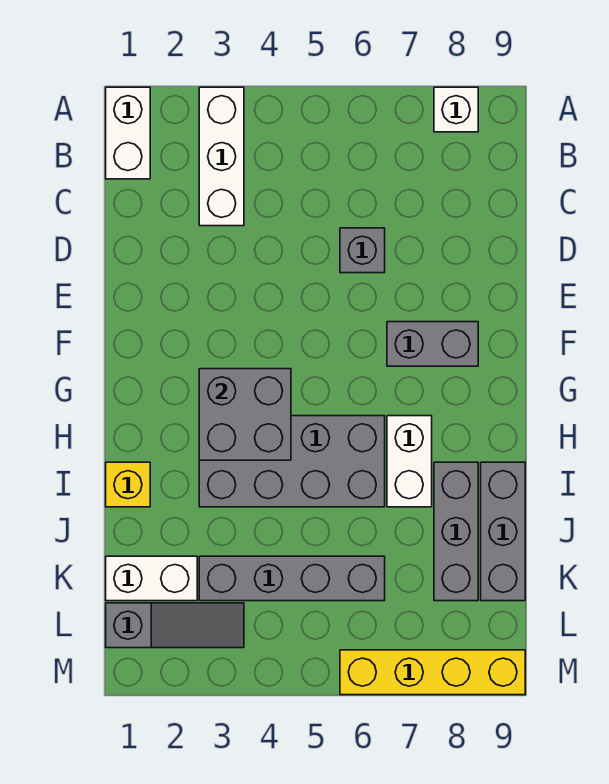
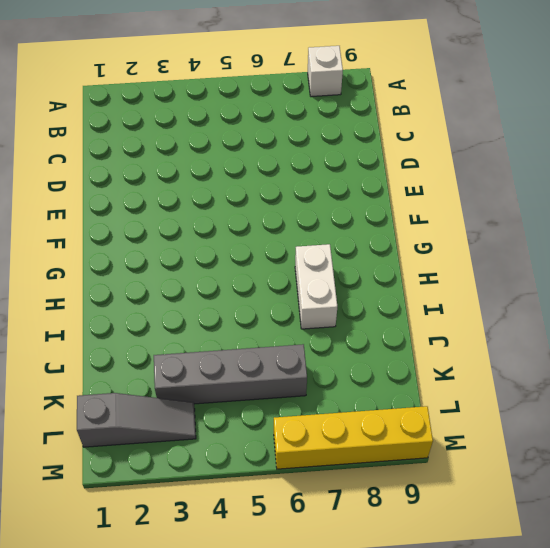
none -> white brick A1:B1 level 1
none -> white brick A3:C3 level 1
none -> grey brick D6 level 1

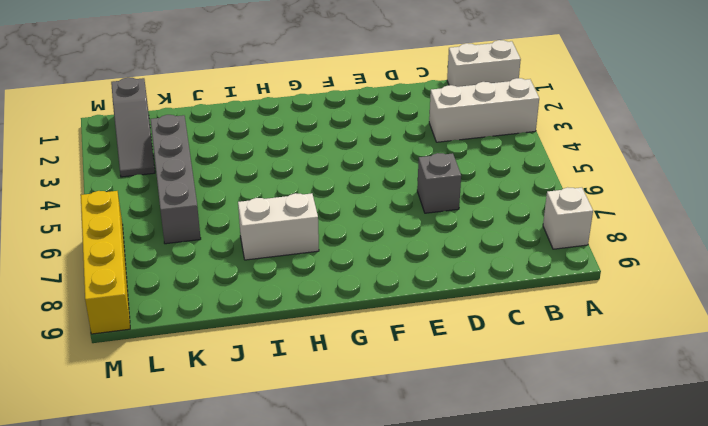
none -> grey brick F7:F8 level 1
none -> grey brick H3:I6 level 1
none -> yellow brick I1 level 1

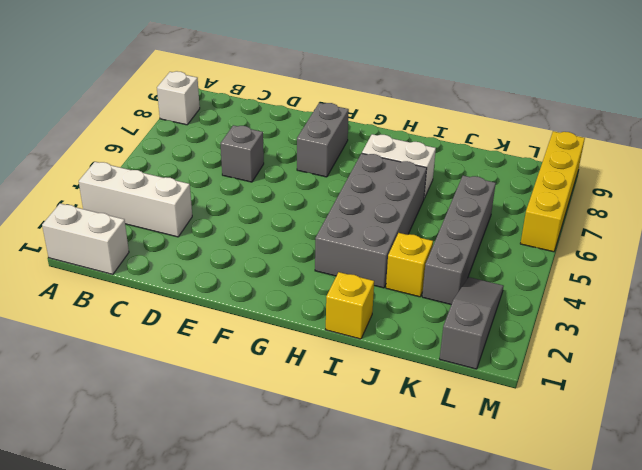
yellow brick J3 level 1 -> none
none -> grey brick I8:K8 level 1
none -> grey brick I9:K9 level 1
none -> white brick K1:K2 level 1

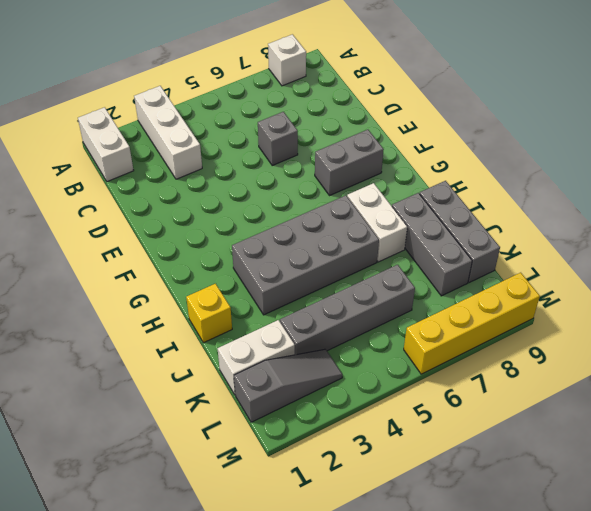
none -> grey brick G3:H4 level 2

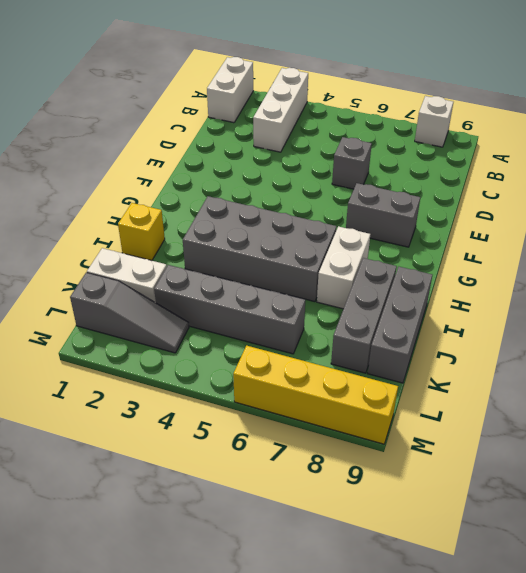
none -> grey brick G3:H4 level 2

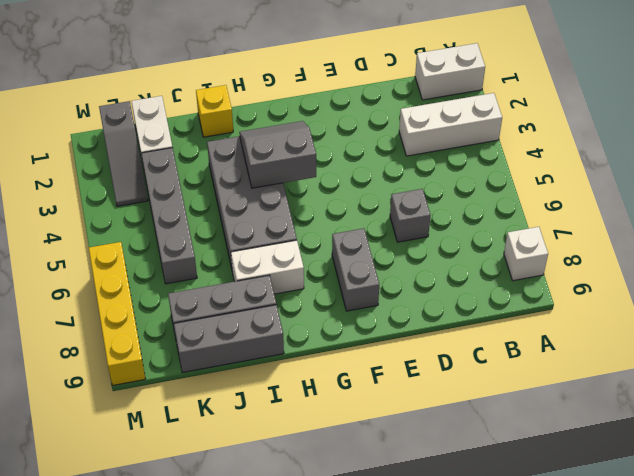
grey slope G3:H4 level 2 top 4 -> grey brick G3:H4 level 2

